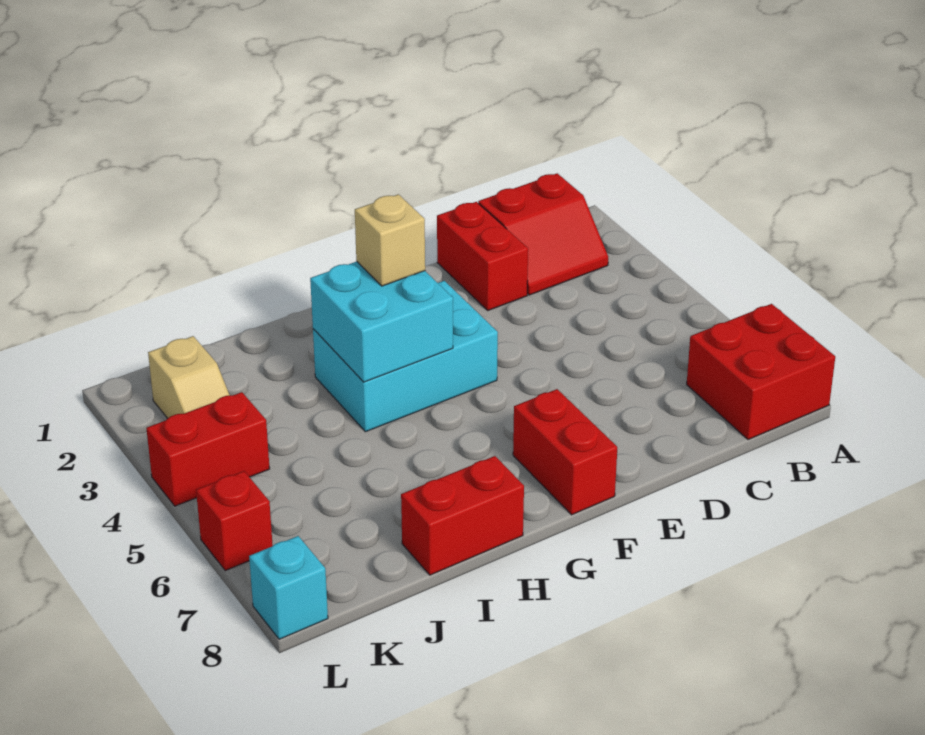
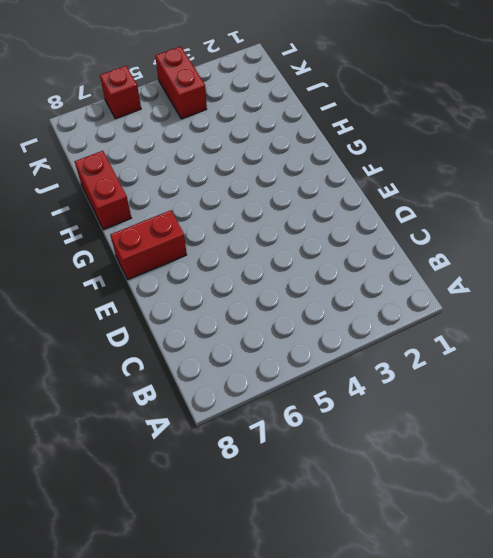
none -> red brick A7:B8 level 1
none -> red slope B1:C2 level 1 top 1
none -> red brick D1:D2 level 1

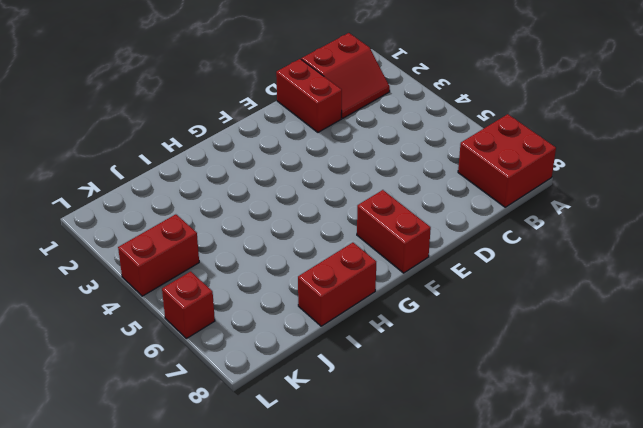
none -> cyan brick F3:H4 level 1
none -> tan slope K2:K3 level 1 top 2
none -> cyan brick L8 level 1

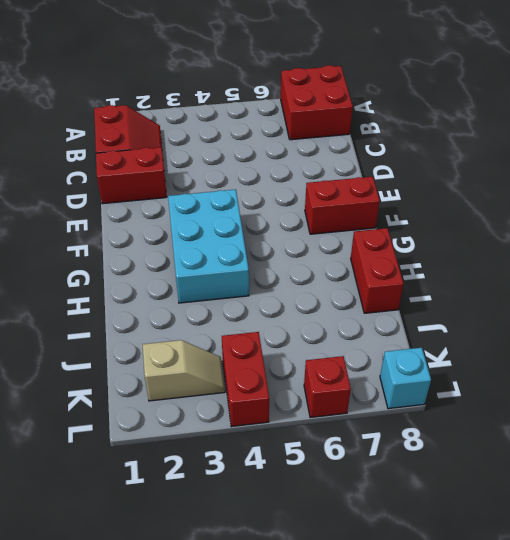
none -> cyan brick G3:H4 level 2
none -> tan brick G3 level 3

